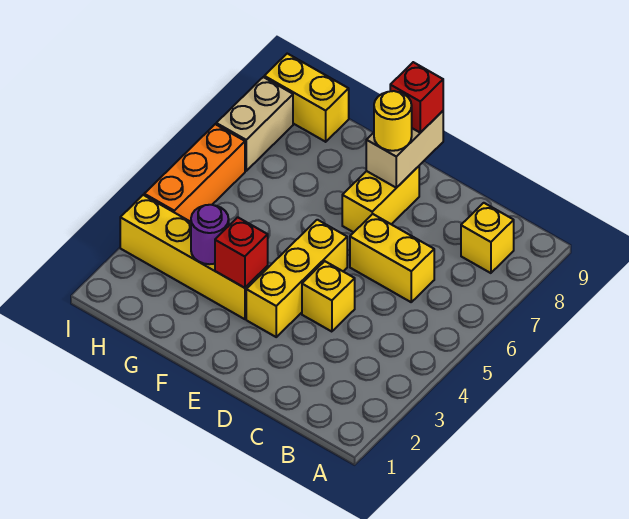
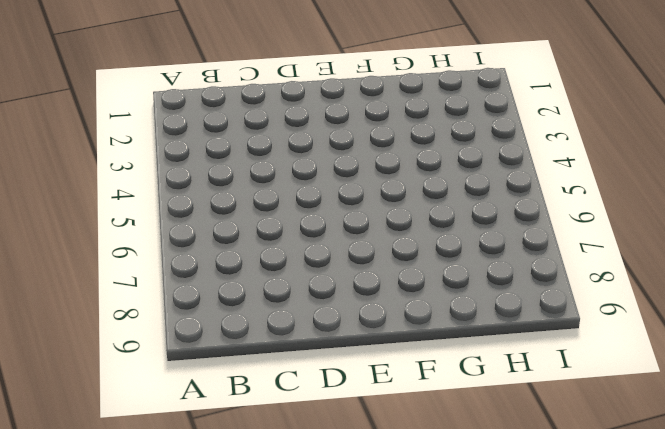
none -> yellow brick B8 level 1
none -> yellow brick C6:D6 level 1
none -> yellow brick D4 level 1

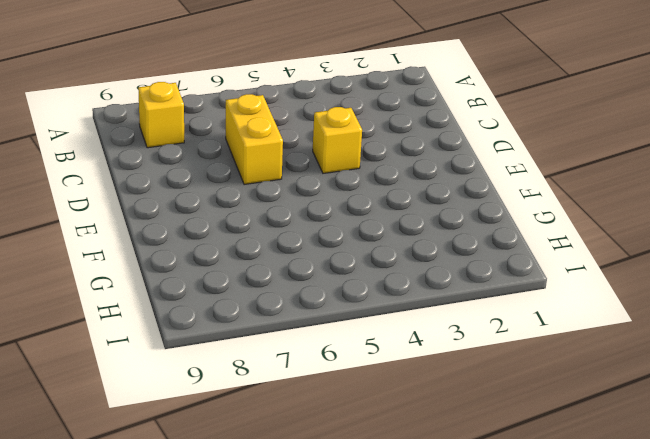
none -> yellow brick E3:E5 level 1
none -> yellow brick E7:E8 level 1
none -> yellow brick F3:I3 level 1

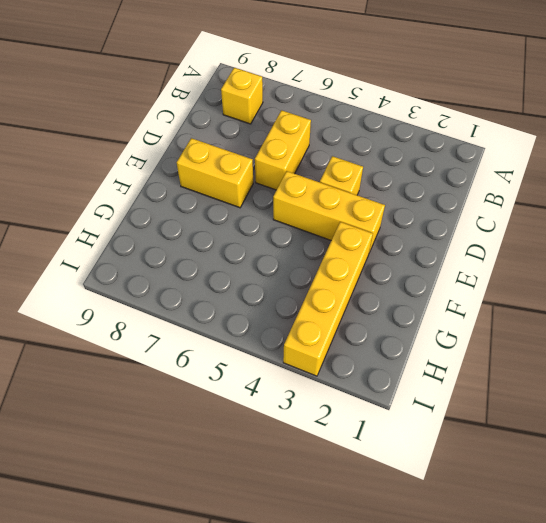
none -> yellow brick H9:I9 level 1
none -> orange brick I4:I6 level 1
none -> tan brick I7:I8 level 1

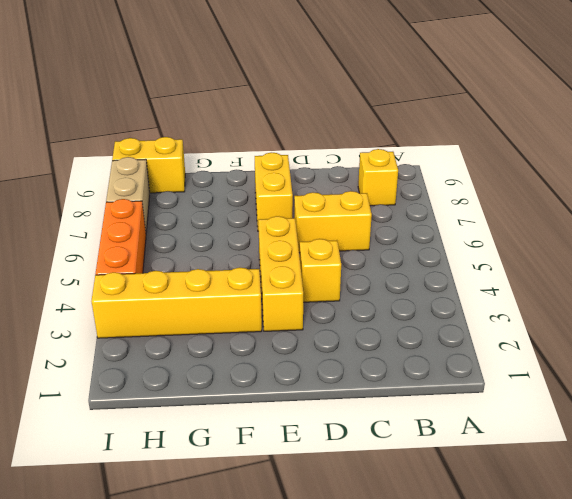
none -> tan brick E8:E9 level 2
none -> red brick F3 level 2
none -> purple round brick G3 level 2

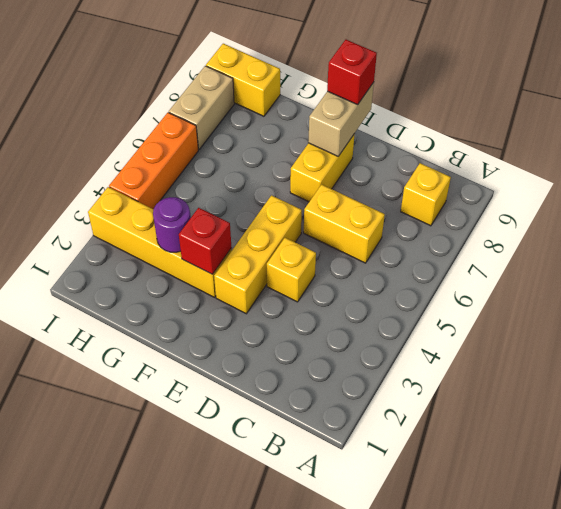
none -> yellow round brick E8 level 3

